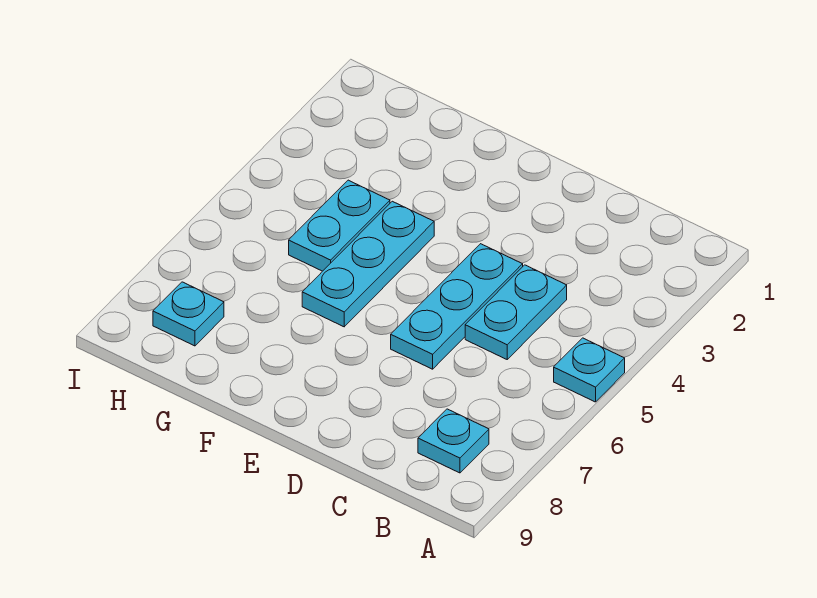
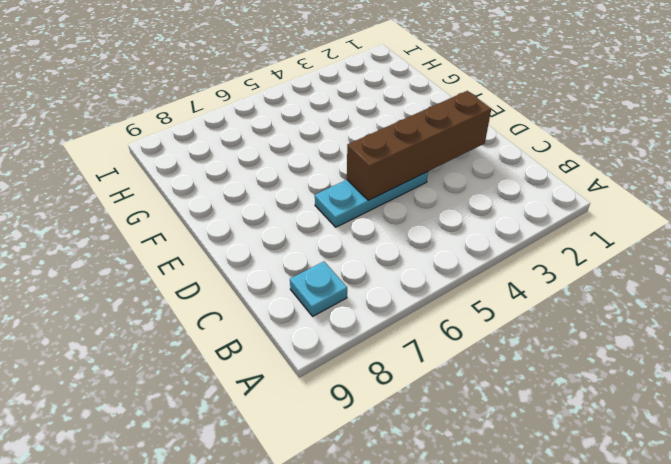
brown brick D2:D5 level 2 -> none
none -> cyan plate A5 level 1
none -> cyan plate C4:C5 level 1

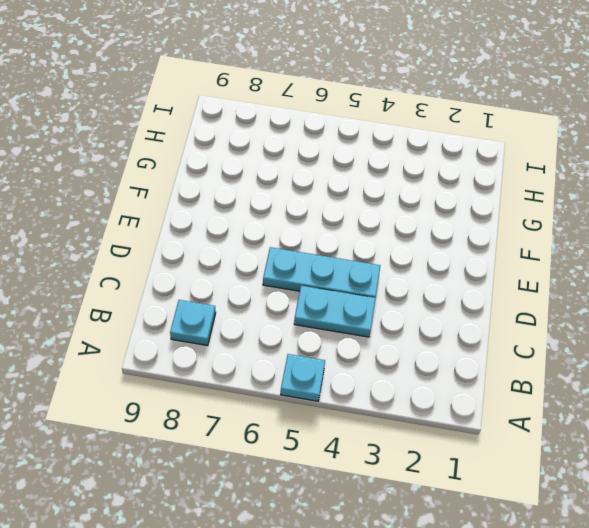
none -> cyan plate F4:F6 level 1
none -> cyan plate G4:G5 level 1

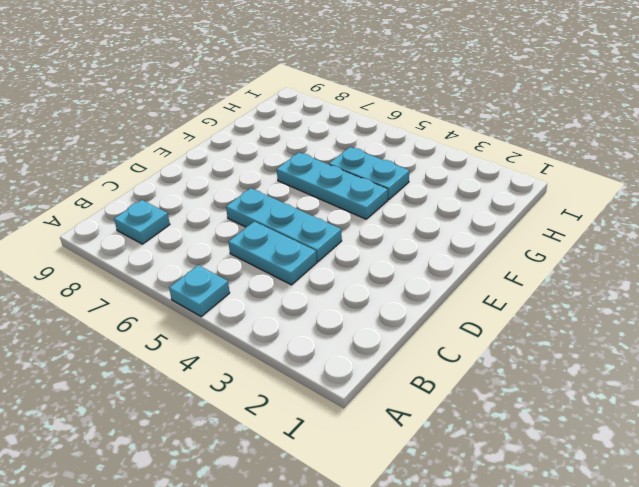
none -> cyan plate H8 level 1

